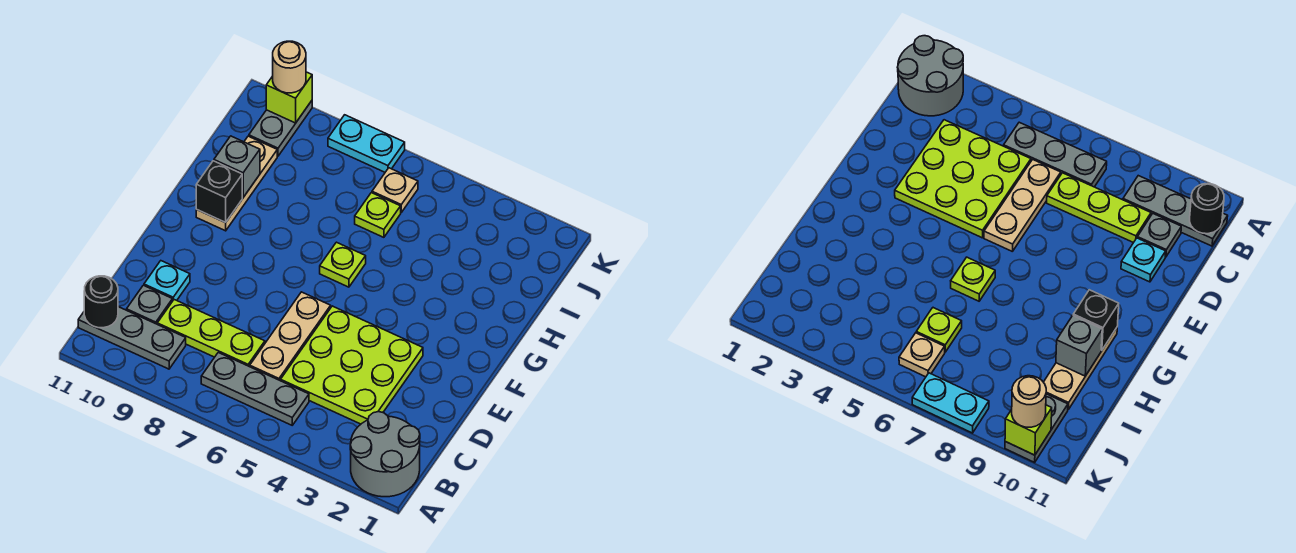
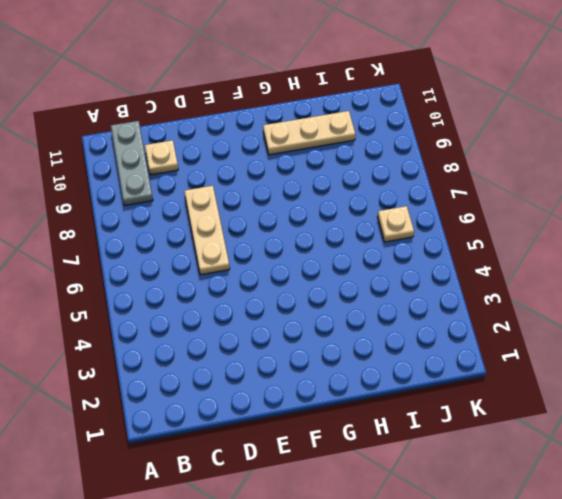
tan plate C10 level 1 -> grey plate C10 level 1
tan plate D6:D8 level 1 -> tan plate C6:E6 level 1
none -> grey round brick A1:B2 level 1
none -> grey plate B5:B7 level 1
none -> lime plate C3:E5 level 1

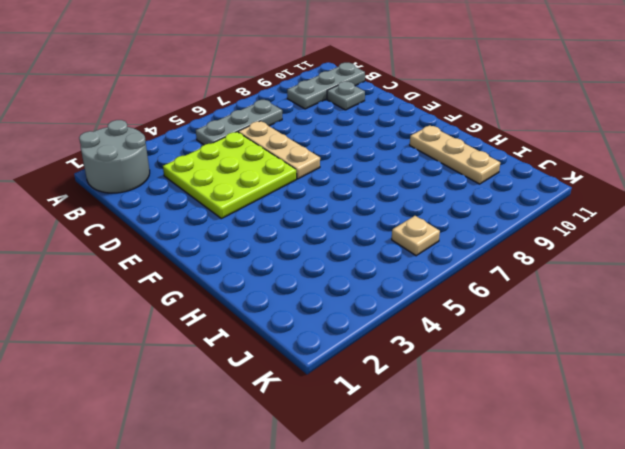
none -> lime plate C7:C9 level 1
none -> cyan plate D10 level 1
none -> lime plate G6 level 1

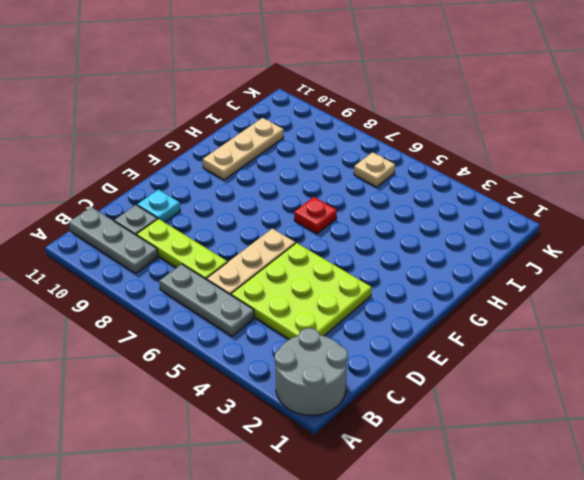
red plate G6 level 1 -> lime plate G6 level 1
none -> lime plate I6 level 1
none -> grey plate J10:K10 level 1
none -> cyan plate K7:K8 level 1

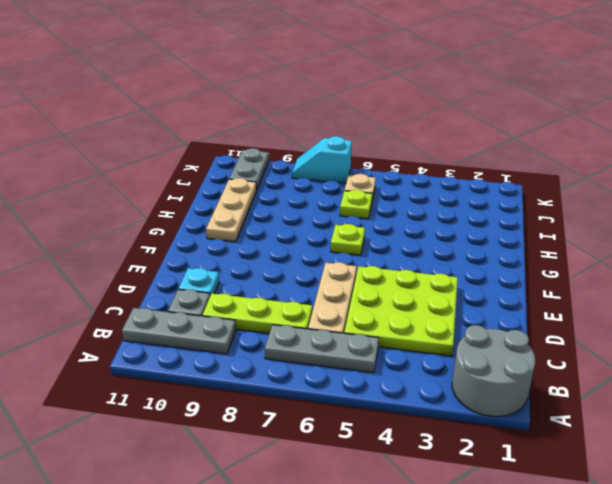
cyan slope K7:K8 level 1 top 7 -> cyan plate K7:K8 level 1
none -> black round brick B11 level 2
none -> black brick G10 level 2
none -> grey brick H10 level 2

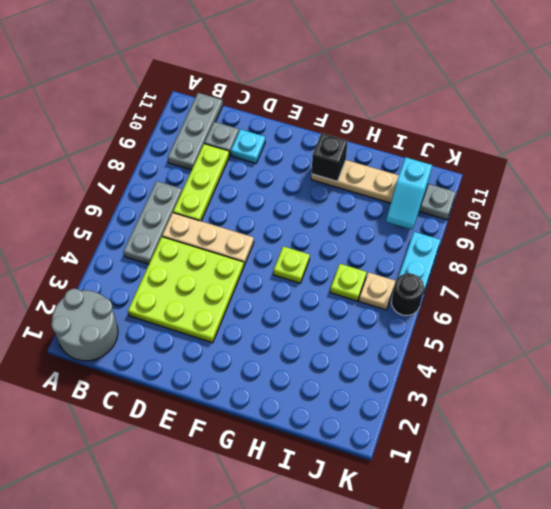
cyan slope J9:J10 level 2 top 10 -> none
black round brick K6 level 1 -> black round brick B11 level 2
none -> grey brick H10 level 2
none -> lime brick K10 level 2
none -> tan round brick K10 level 3

